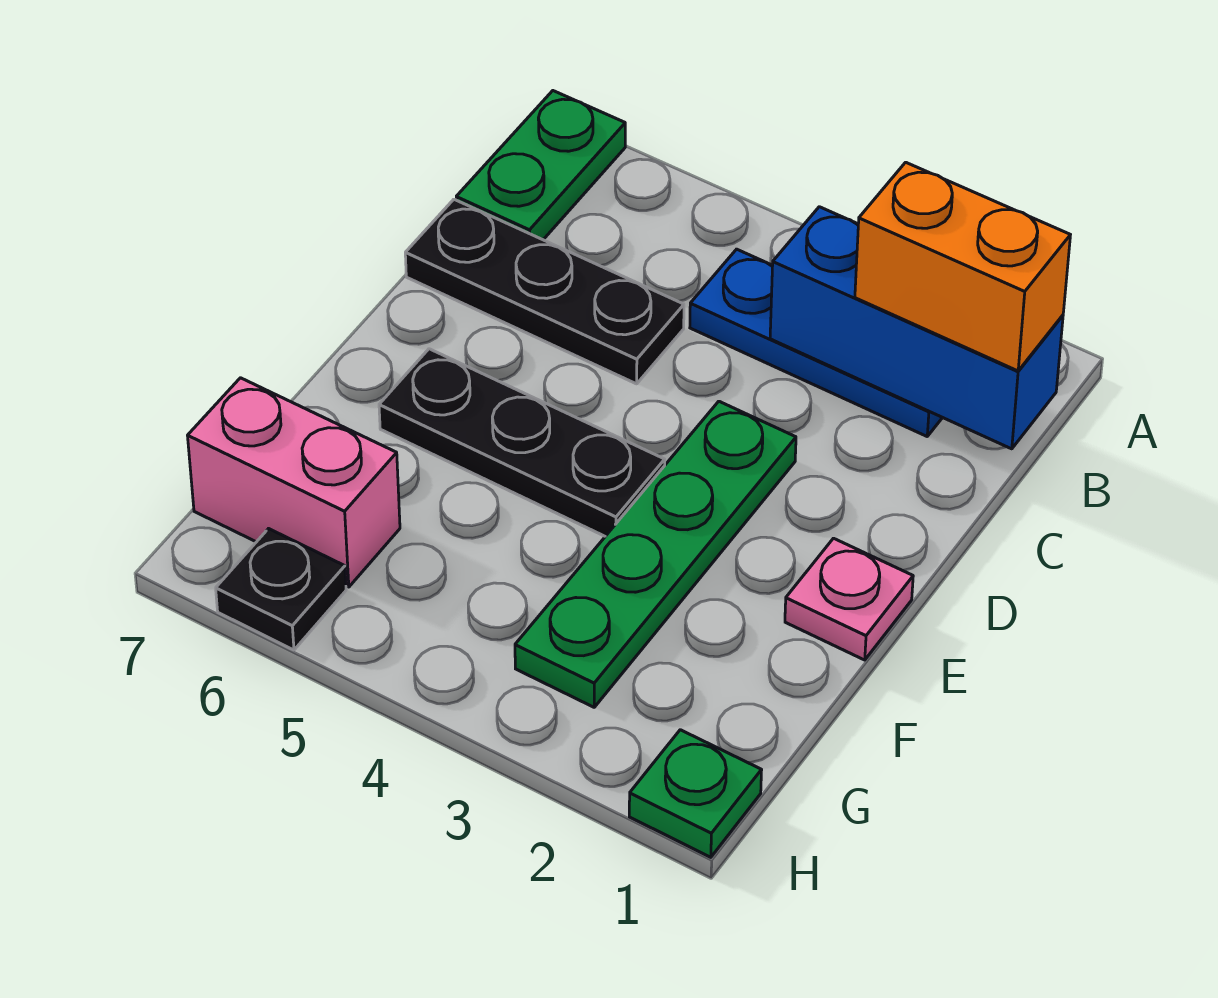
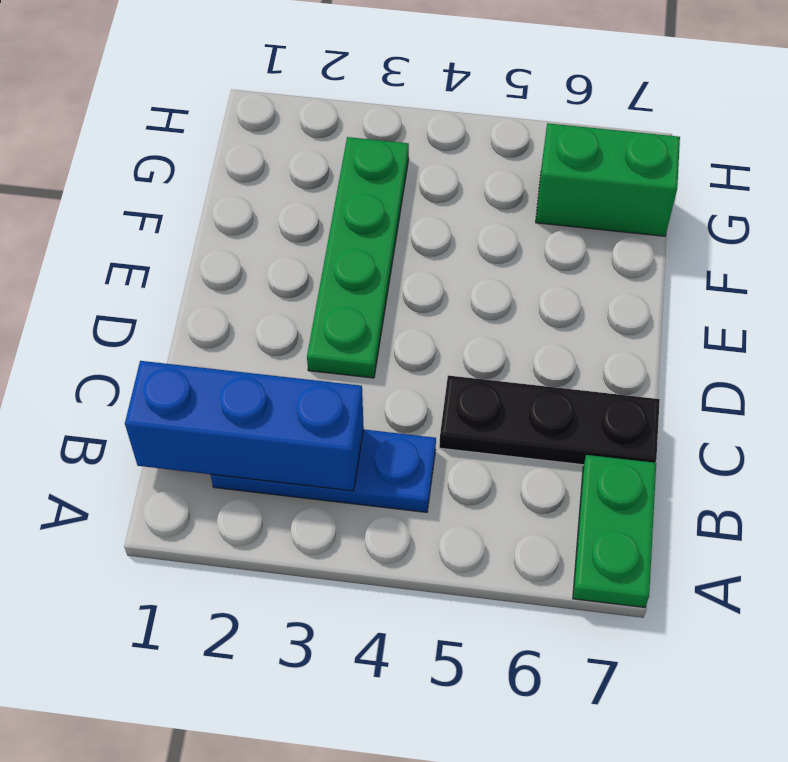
green brick G6:G7 level 1 -> pink brick G6:G7 level 1
none -> pink plate E1 level 1
none -> black plate E4:E6 level 1

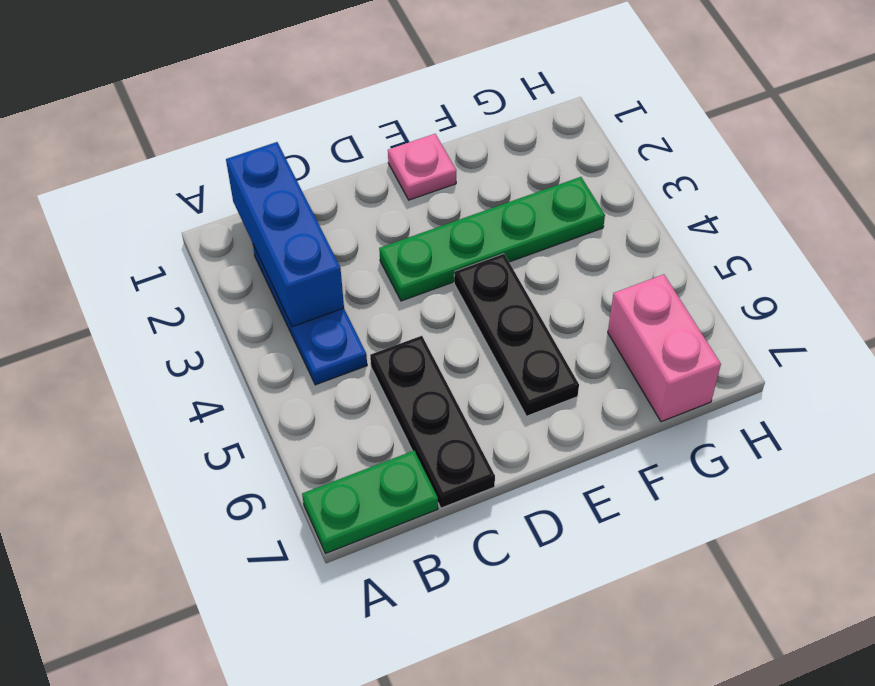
none -> green plate H1 level 1
none -> black plate H6 level 1

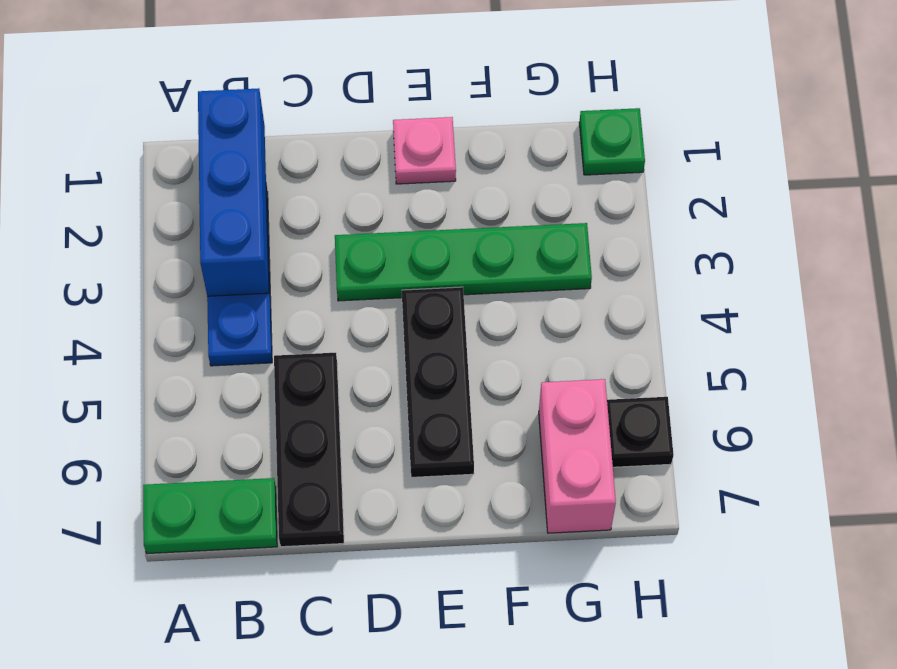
none -> orange brick B1:B2 level 3

